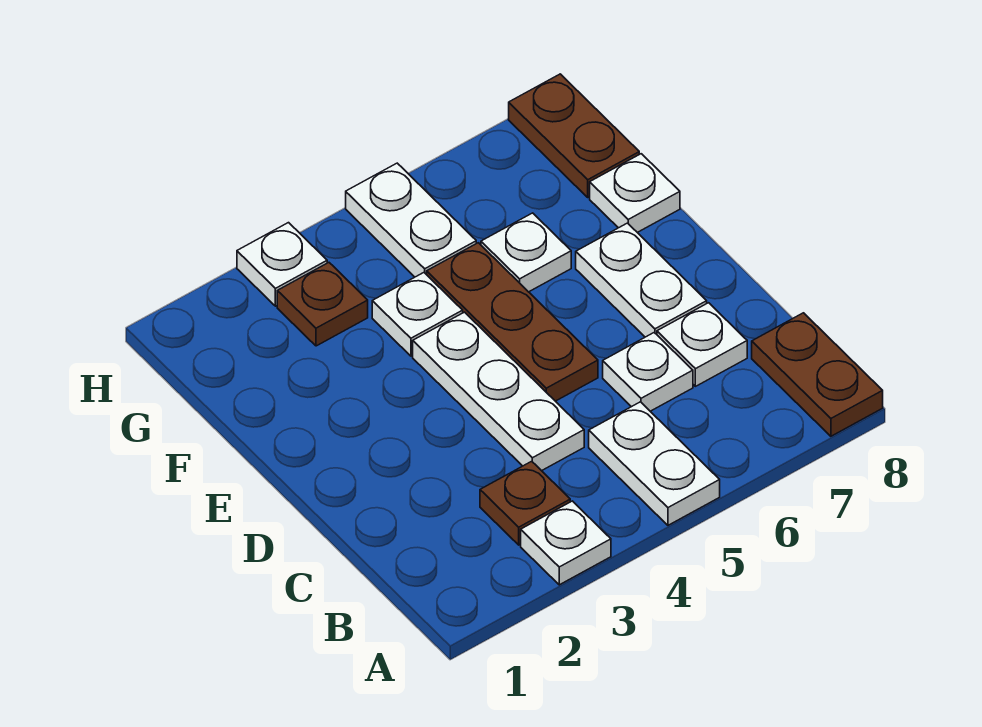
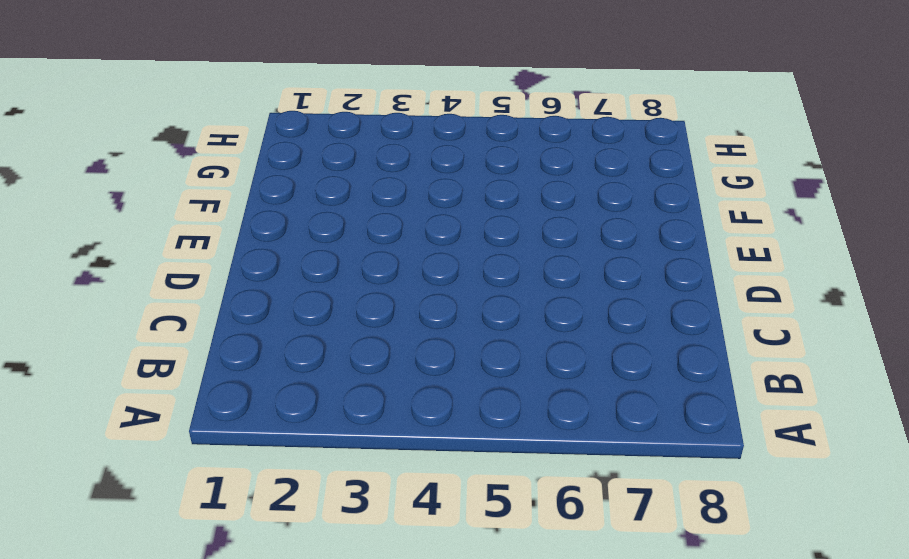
none -> white plate A3 level 1
none -> white plate A5:B5 level 1
none -> brown plate A8:B8 level 1

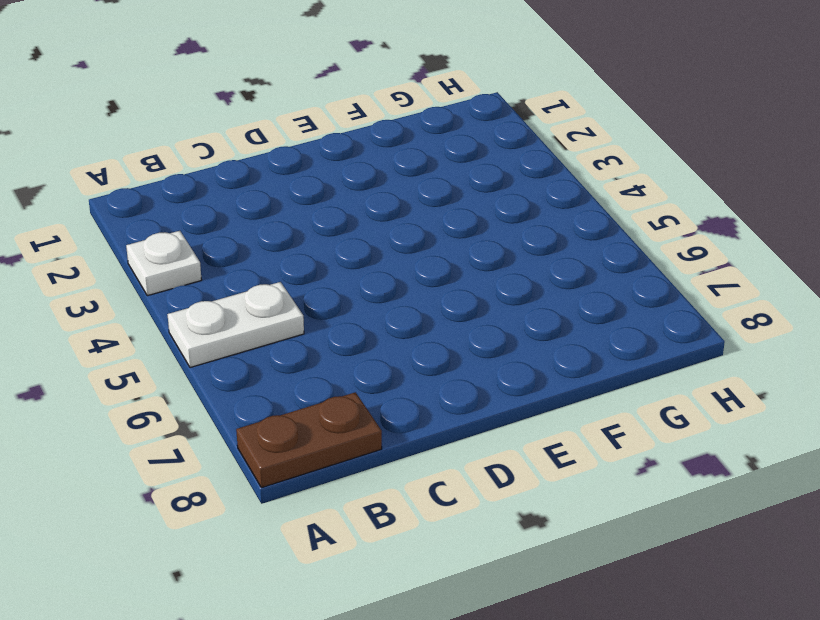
none -> brown plate B3 level 1
none -> white plate C4:E4 level 1
none -> white plate C6 level 1

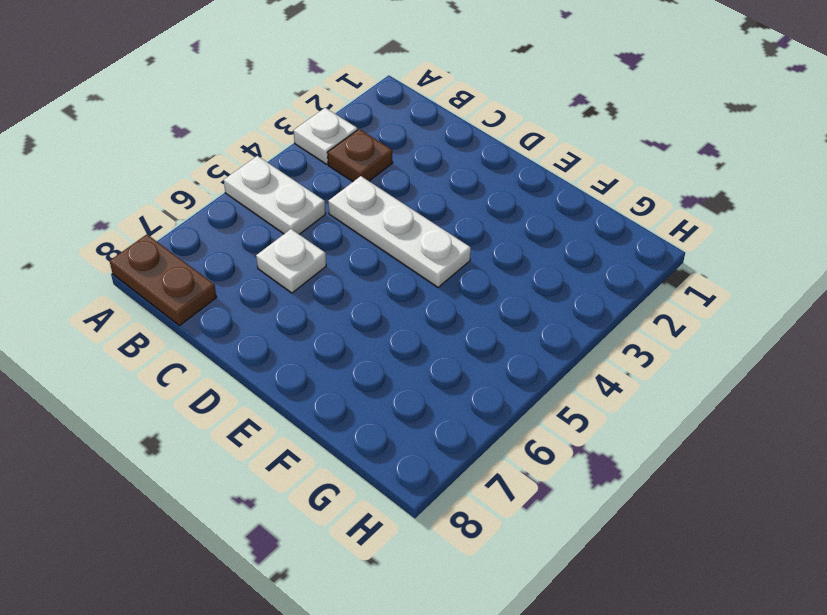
none -> white plate C7 level 1
none -> brown plate D5:F5 level 1
none -> white plate D7:E7 level 1

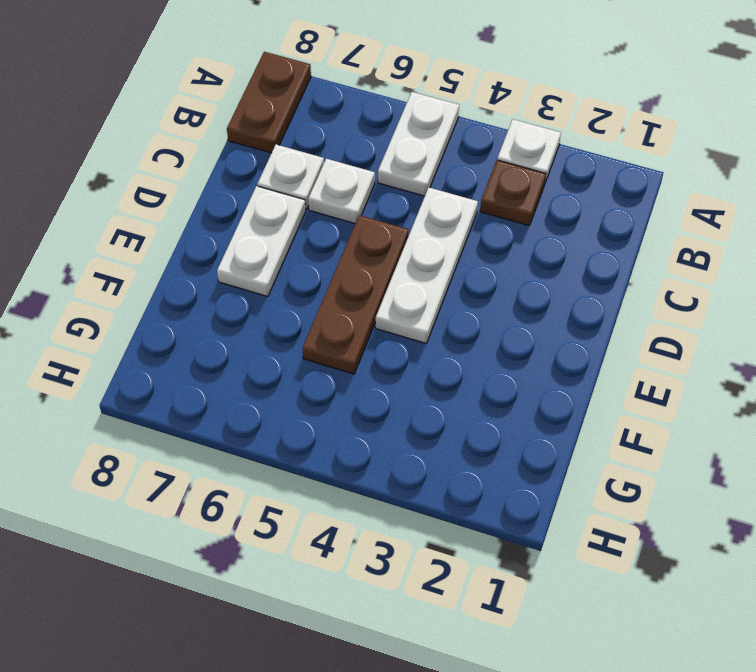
none -> white plate F4 level 1
none -> white plate F6 level 1
none -> white plate F8 level 1

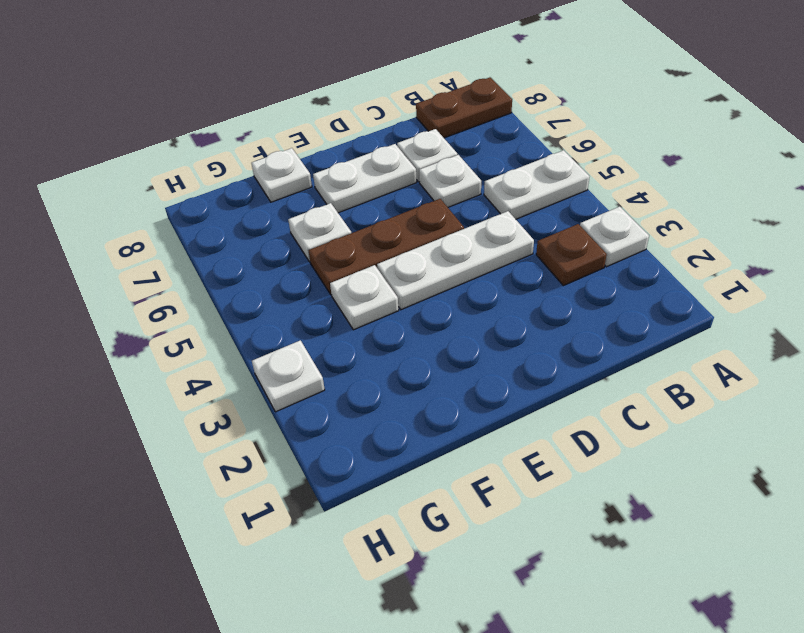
none -> brown plate G3 level 1
none -> white plate G5:H5 level 1
none -> brown plate G8:H8 level 1

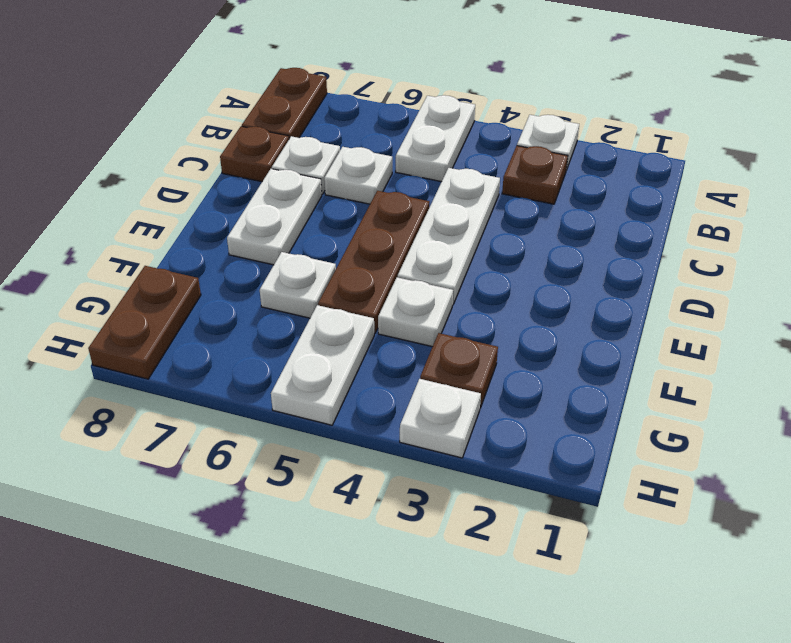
brown plate C8 level 1 -> none
none -> white plate F8 level 1

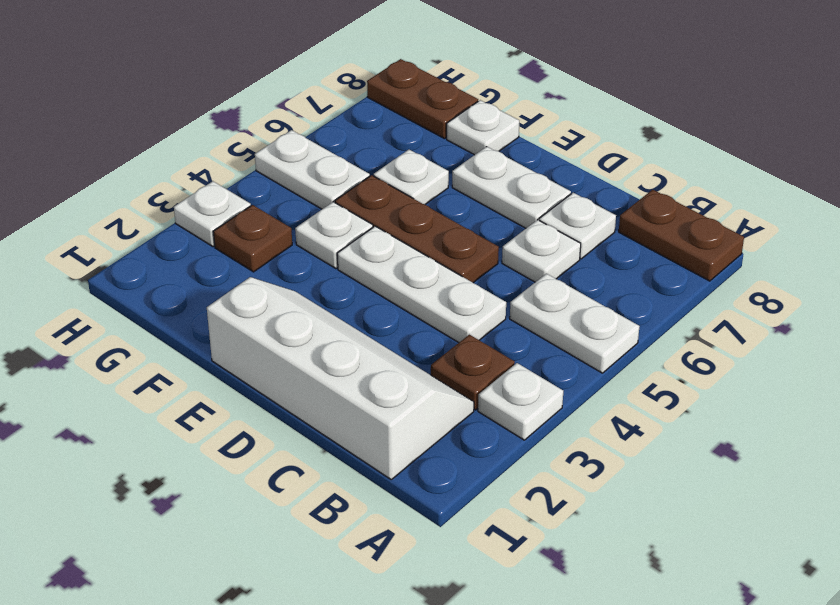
white slope B1:E2 level 1 top 1 -> none

